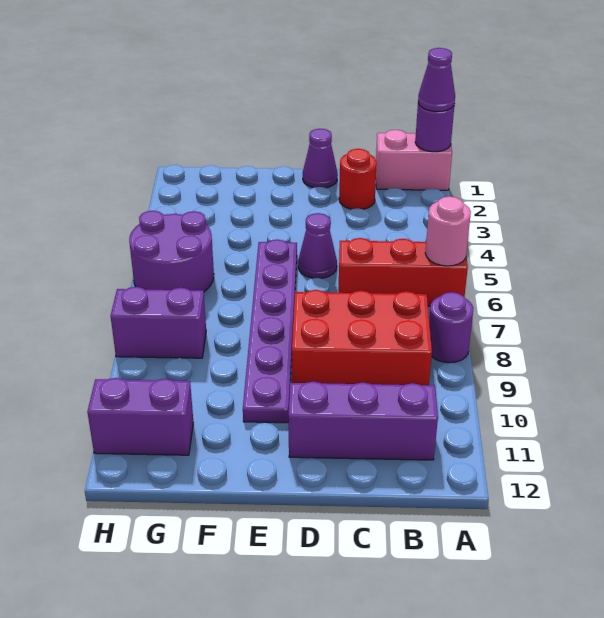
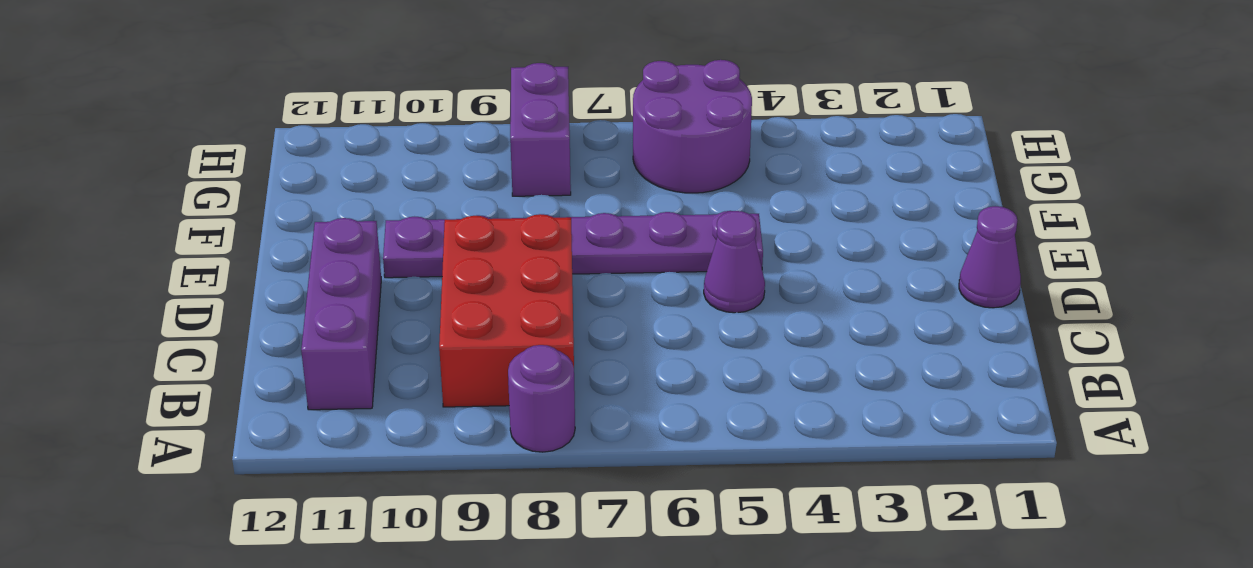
none -> pink brick A1:B1 level 1
none -> red brick A6:C6 level 1
none -> red round brick C2 level 1

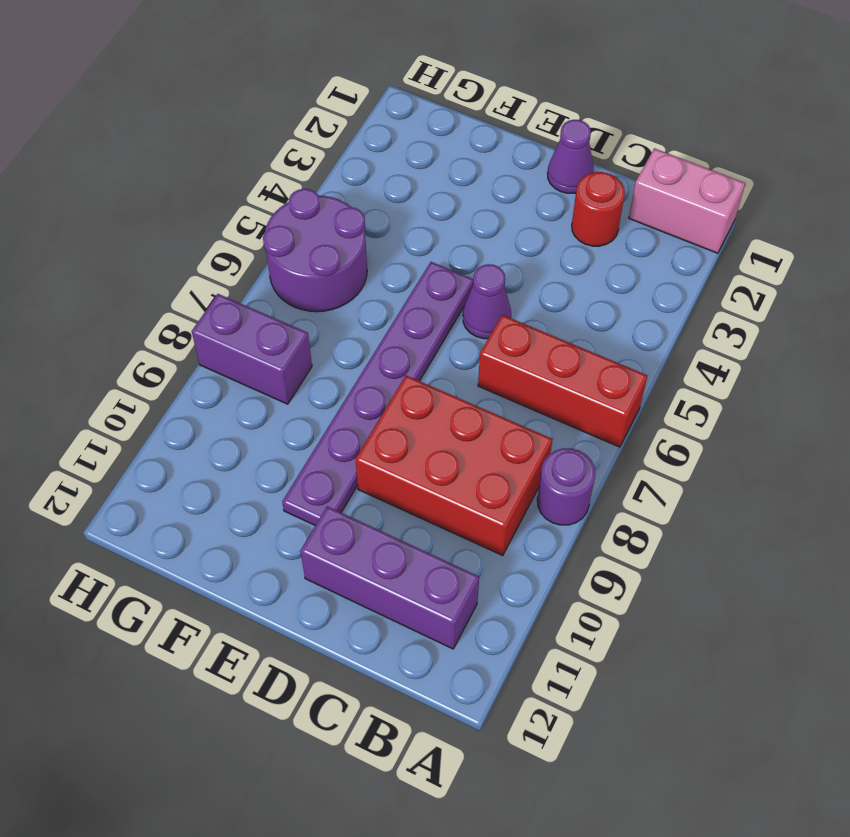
none -> purple brick G11:H11 level 1
none -> purple round brick A1 level 2
none -> pink round brick A6 level 2

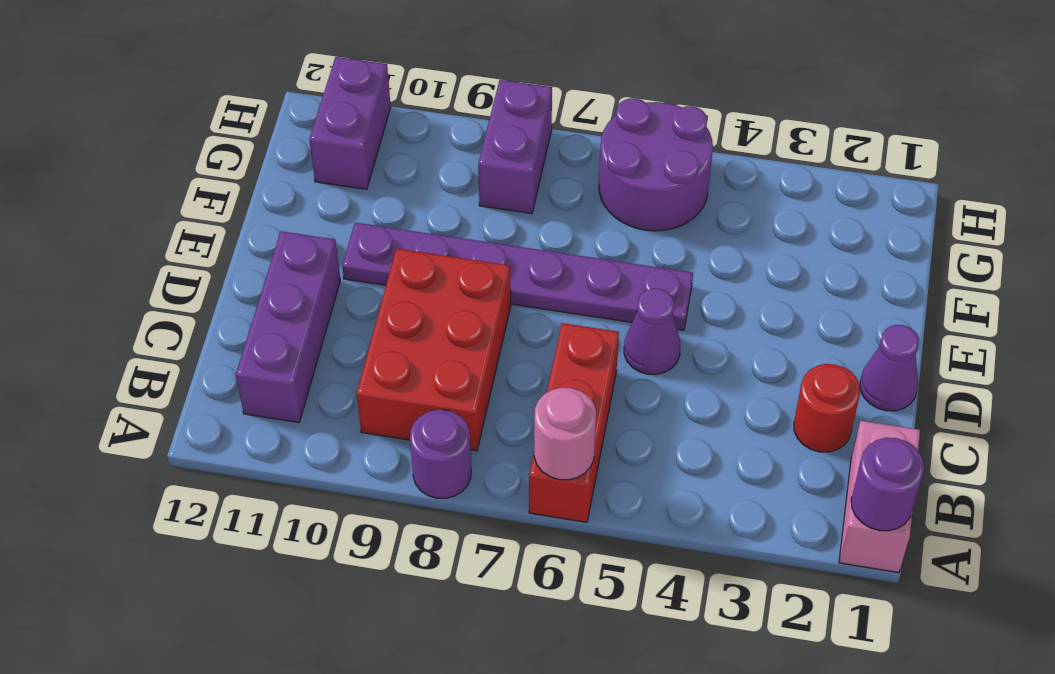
none -> purple cone A1 level 3

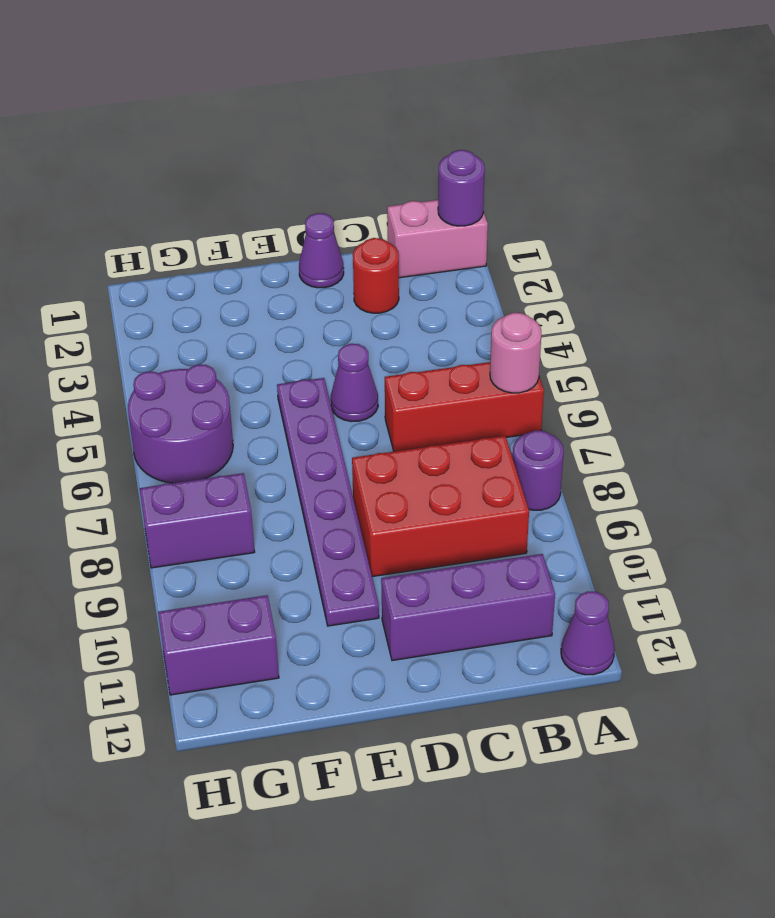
purple cone A12 level 1 -> purple cone A1 level 3

